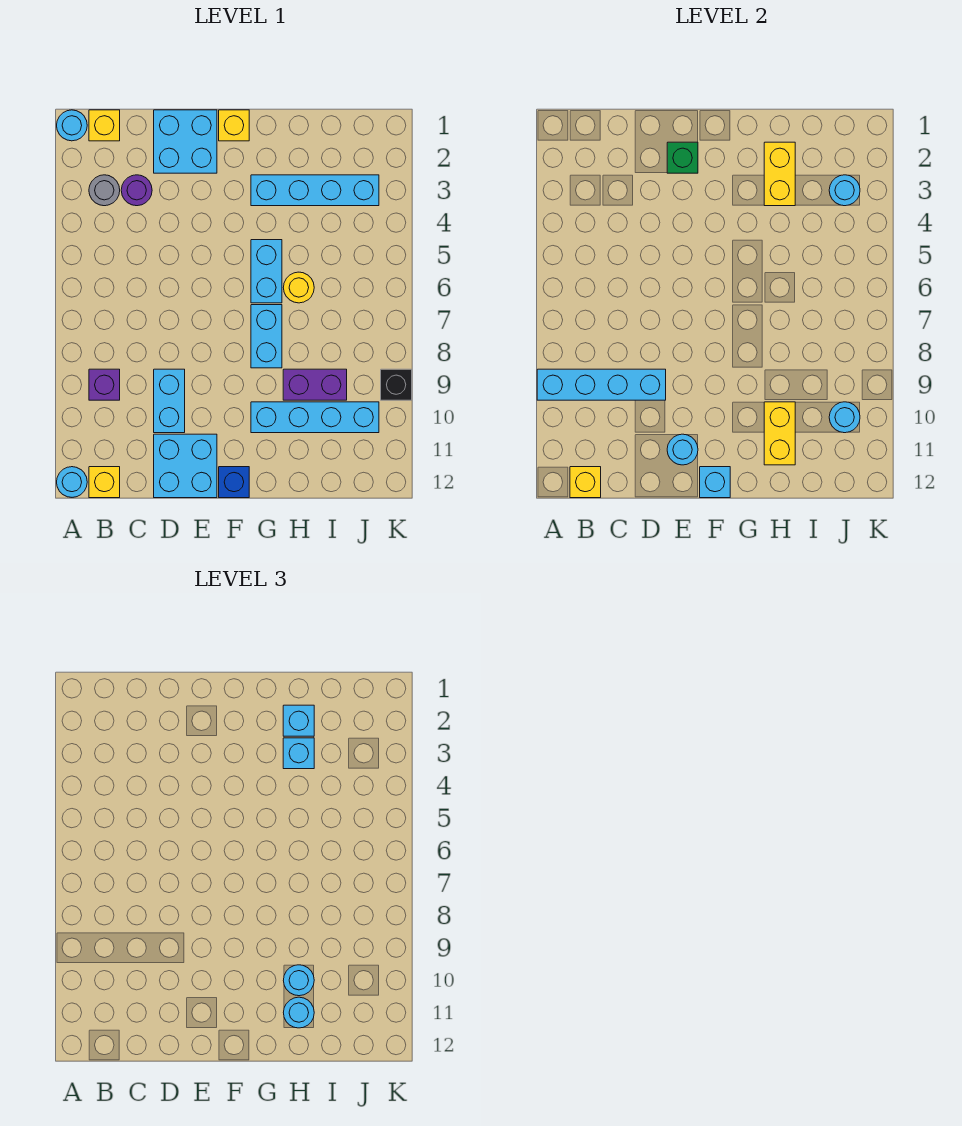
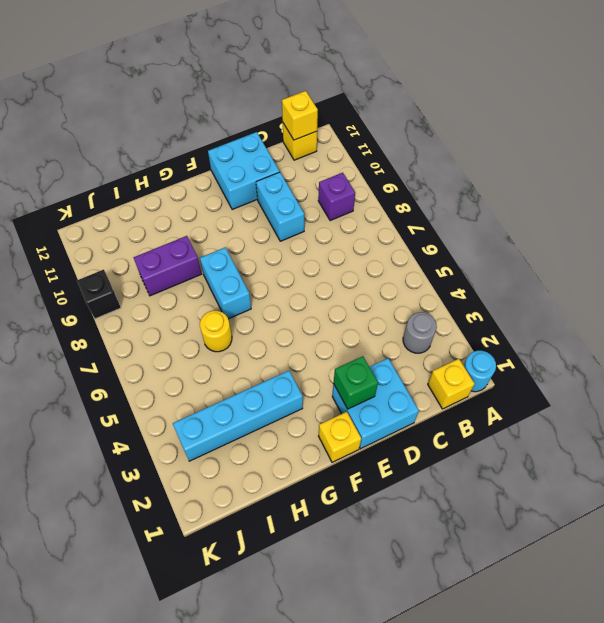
none -> cyan round brick A12 level 1
none -> purple round brick C3 level 1
none -> blue brick F12 level 1
none -> cyan brick G5:G6 level 1

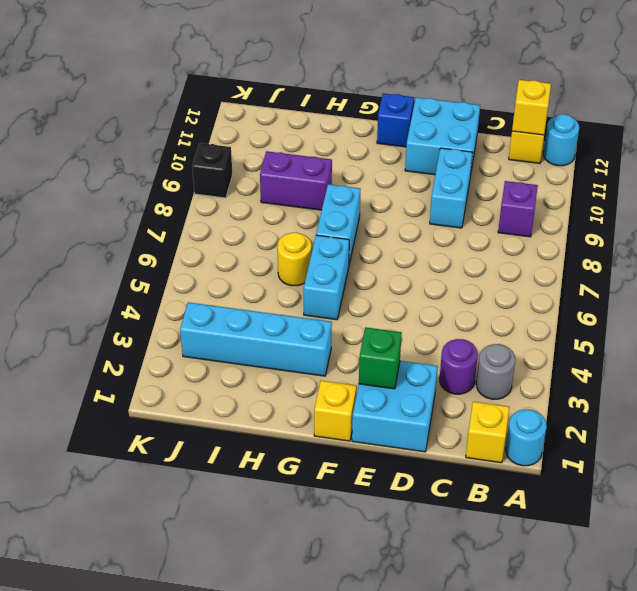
none -> cyan brick G10:J10 level 1
none -> cyan brick A9:D9 level 2
none -> cyan round brick E11 level 2
none -> cyan brick F12 level 2

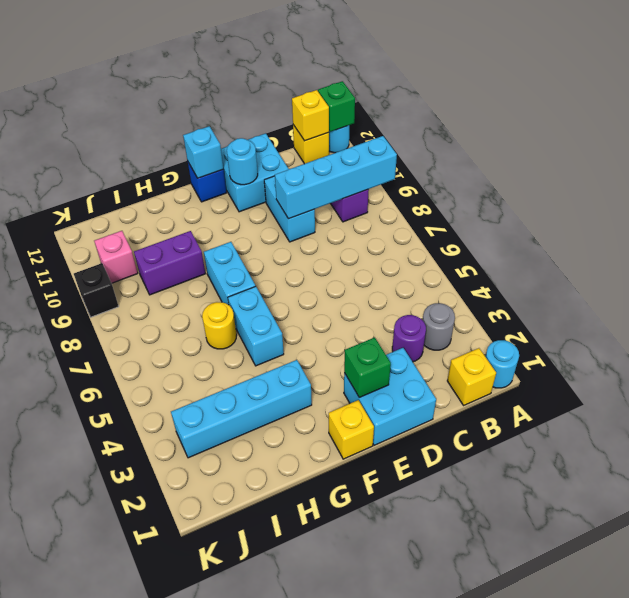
green brick A12 level 2 -> none
pink brick J10 level 1 -> cyan brick G10:J10 level 1
none -> yellow brick H2:H3 level 2
none -> yellow brick H10:H11 level 2
none -> cyan round brick J3 level 2
none -> cyan round brick J10 level 2

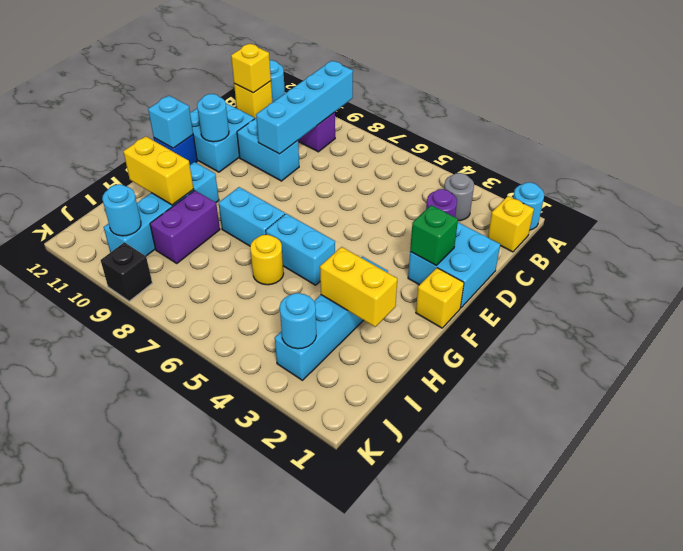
none -> cyan brick H2 level 3
none -> cyan brick H3 level 3
none -> cyan round brick H10 level 3
none -> cyan round brick H11 level 3

